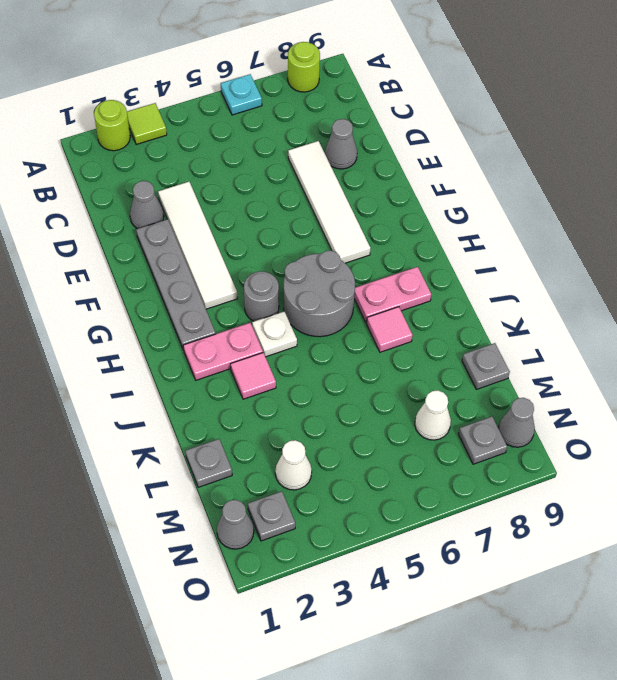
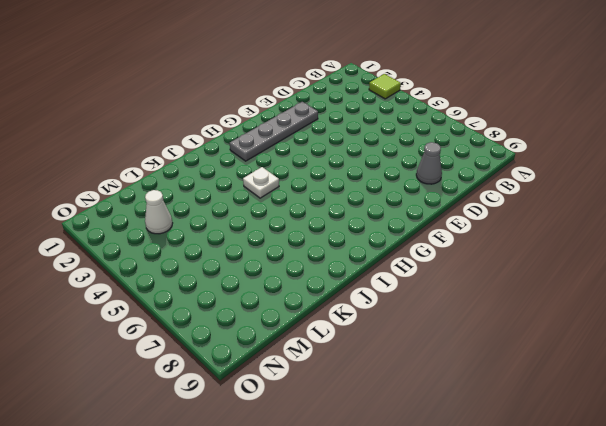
none -> lime round brick A2 level 1
none -> cyan plate A6 level 1
none -> lime round brick A8 level 1

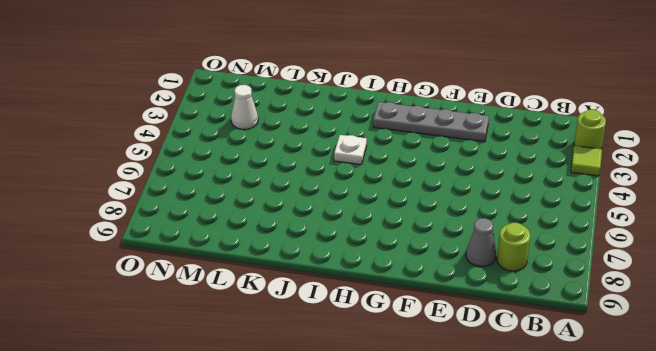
lime round brick C8 level 1 -> lime round brick A8 level 1
none -> cyan plate A6 level 1
none -> grey cone D2 level 1
none -> white tile D3:G3 level 1

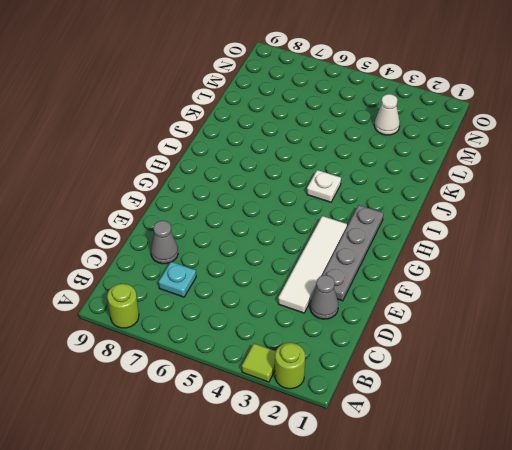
cyan plate C7 level 1 -> cyan plate A6 level 1
none -> white tile D7:G7 level 1
none -> grey round brick H4 level 1
none -> grey round brick H5:I6 level 1

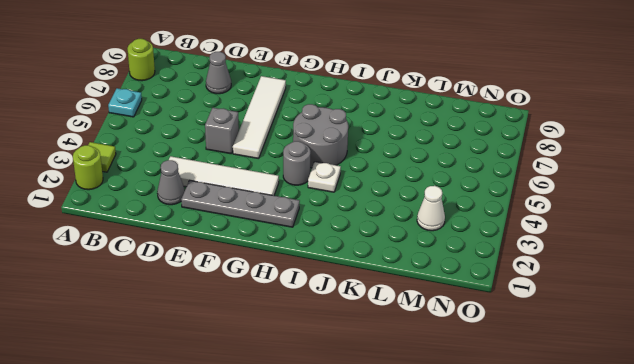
grey brick E5 level 1 -> none
white tile F5:F8 level 1 -> white tile D7:G7 level 1
none -> pink plate I2:I3 level 1
none -> pink plate I7:I8 level 1
none -> pink tile J3 level 1

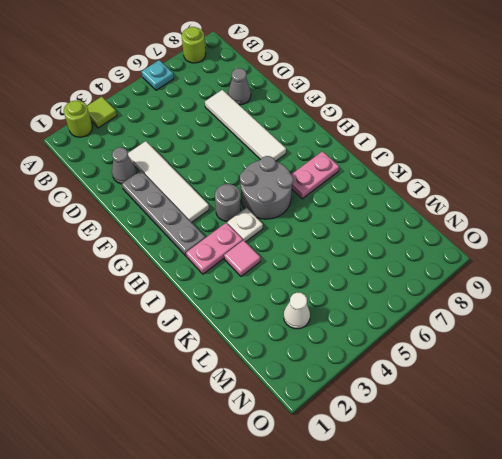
none -> pink tile J7 level 1
none -> grey plate L1 level 1
none -> grey plate L9 level 1

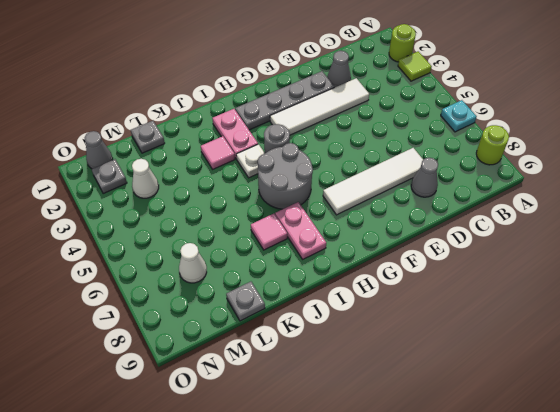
none -> grey plate N8 level 1
none -> grey cone N9 level 1

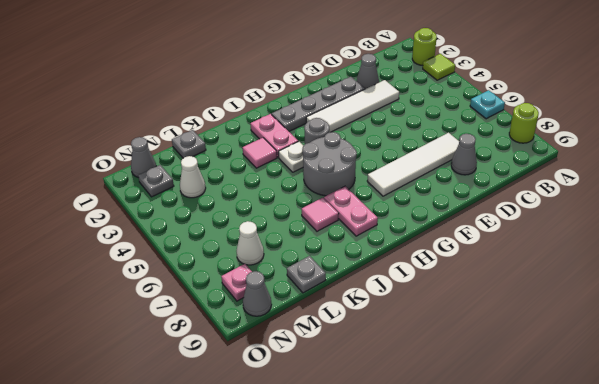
pink plate N8 level 1 -> grey plate N8 level 1

